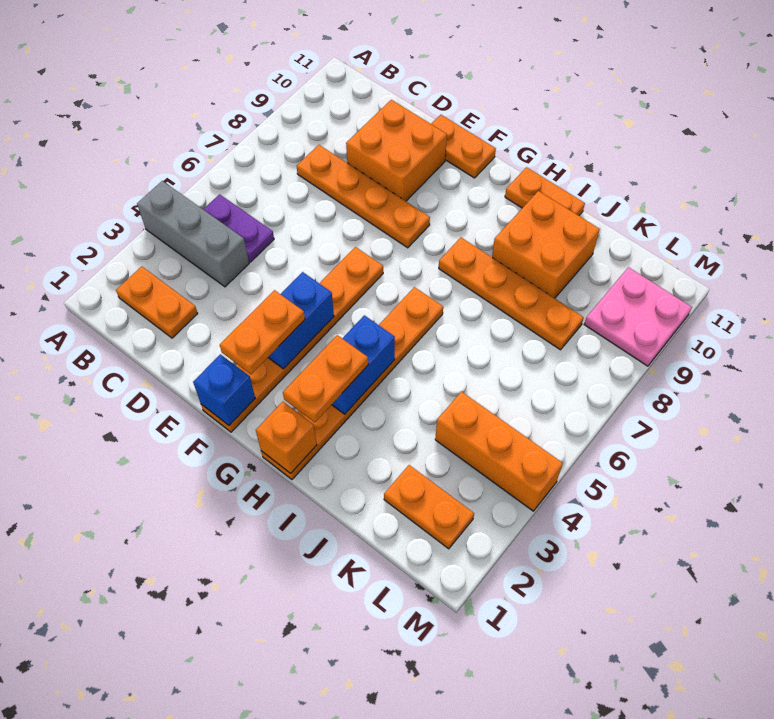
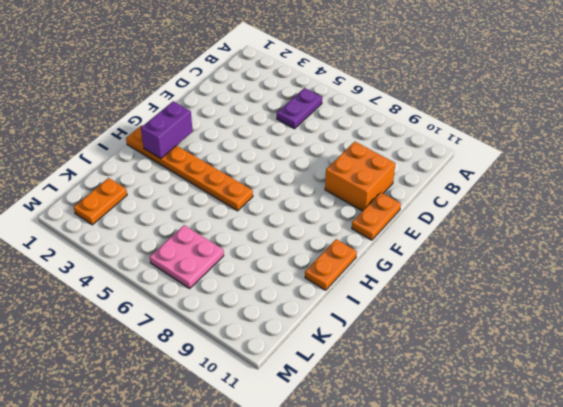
purple brick G2:H2 level 2 -> none
pink plate K6:L7 level 1 -> pink plate L9:M10 level 1
none -> grey brick A4:C4 level 1
none -> orange plate B2:C2 level 1
none -> orange plate C8:F8 level 1

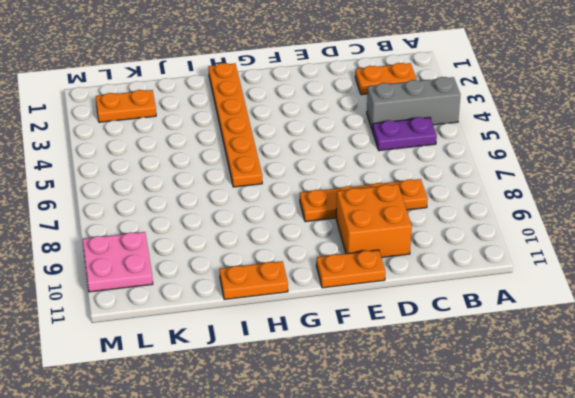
none -> orange plate F1:F6 level 1
none -> orange plate H8:K8 level 1
none -> orange brick I9:J10 level 1

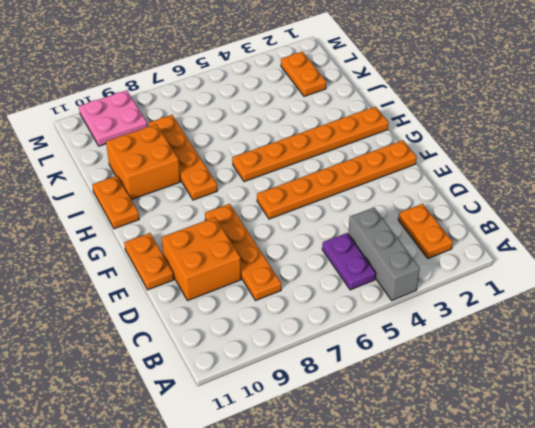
none -> orange brick K4:M4 level 1
none -> blue brick F1 level 2
none -> blue brick F3:F4 level 2

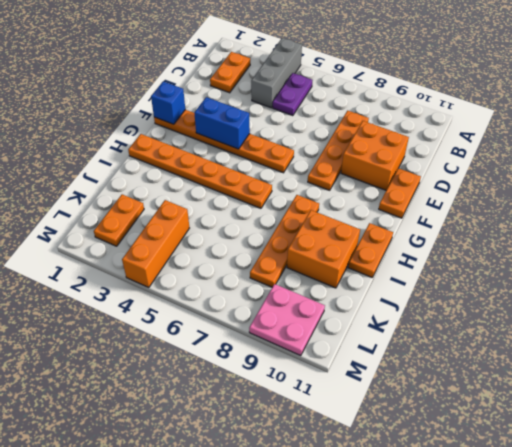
none -> orange brick H1 level 2
none -> blue brick H3:H4 level 2
none -> orange plate F2:F3 level 3

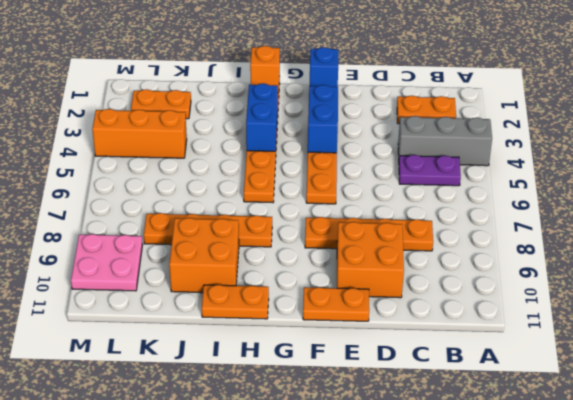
none -> orange plate F2:F3 level 3
none -> orange plate H2:H3 level 3

